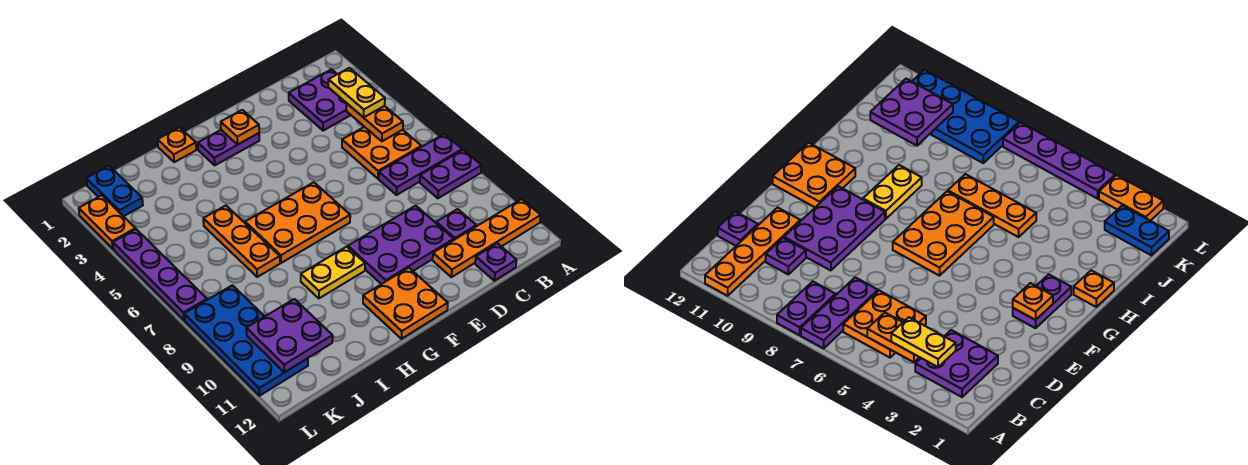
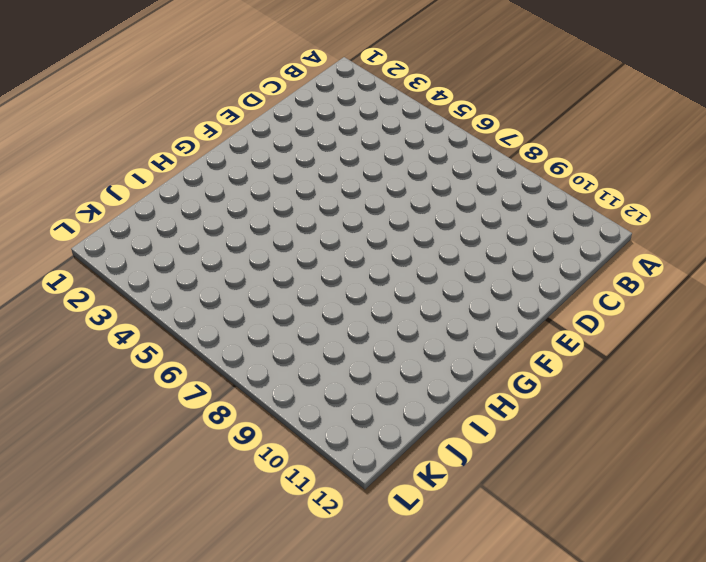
none -> purple plate A7:C7 level 1
none -> purple plate A8:B8 level 1
none -> orange plate A11:D11 level 1

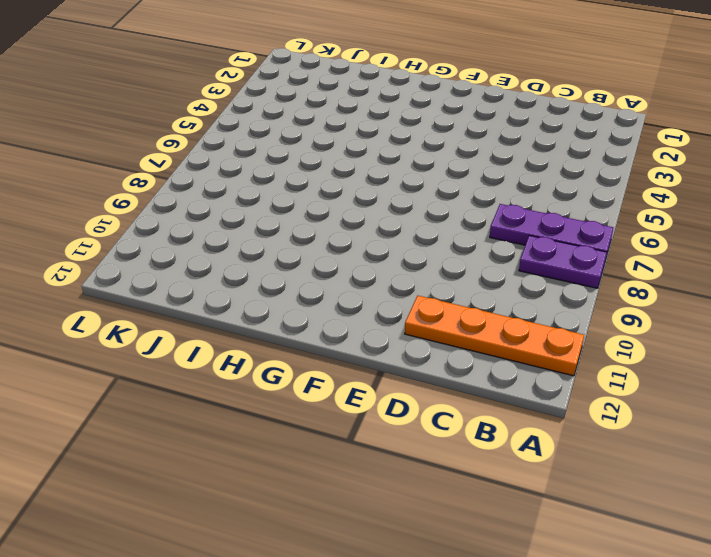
none -> purple plate B2:C3 level 1
none -> orange plate B5:C6 level 1
none -> purple plate C10 level 1

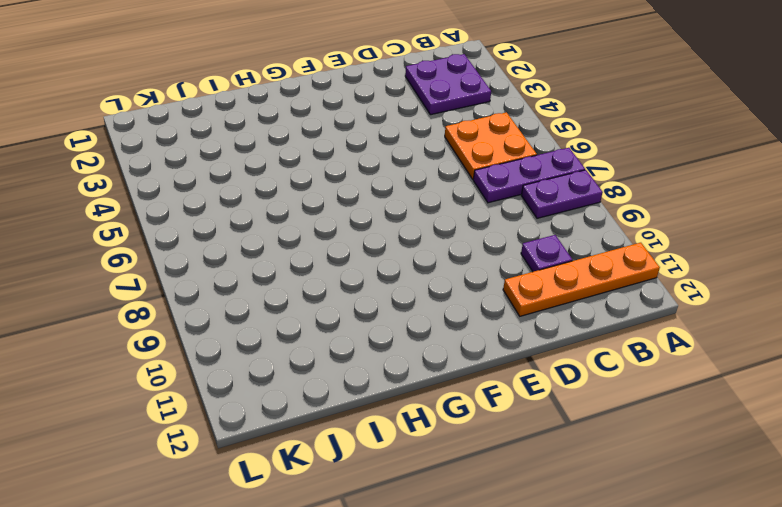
none -> purple plate C12 level 1
none -> purple plate D9:F10 level 1
none -> purple plate F2:G2 level 1

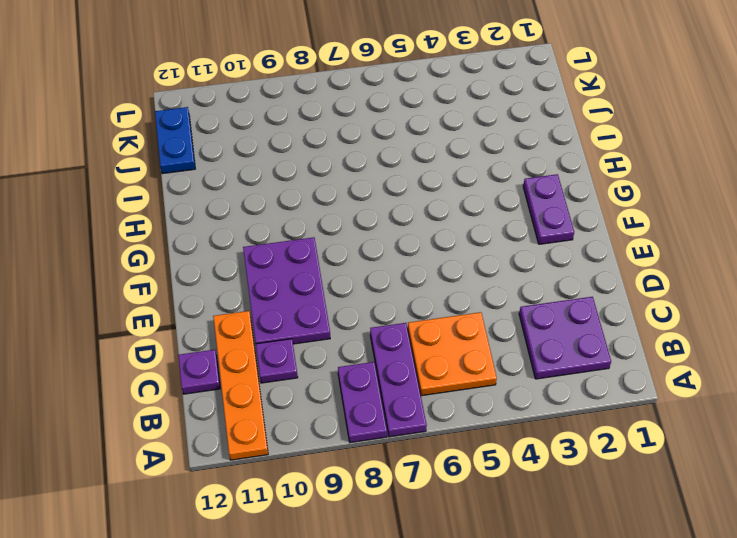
blue plate J12:K12 level 1 -> blue plate K1:K2 level 1
none -> orange plate F6:H7 level 1
none -> orange plate F11:G12 level 1
none -> yellow plate G9:H9 level 1

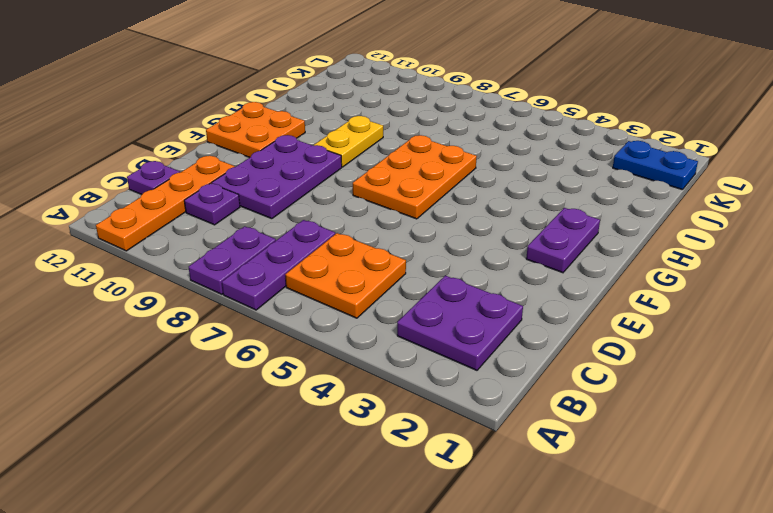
none -> orange plate H1 level 1
none -> orange plate I5:I7 level 1
none -> blue plate K8:L11 level 1

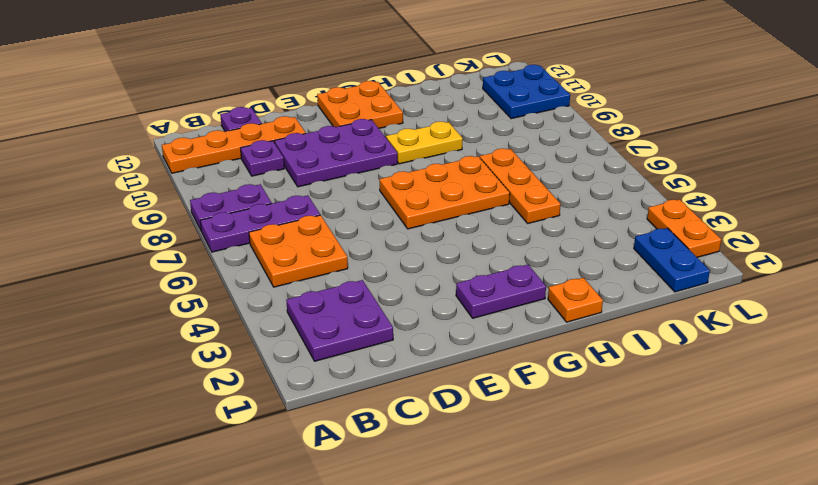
blue plate K10:L11 level 1 -> blue plate K8:L11 level 1
none -> purple plate L4:L7 level 1
none -> orange plate B4:B5 level 2
none -> orange plate F2 level 2

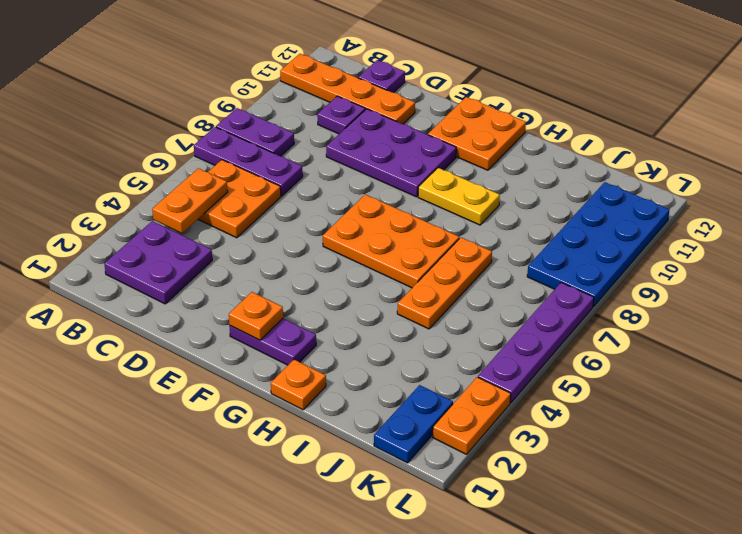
none -> purple plate J10:K11 level 2
none -> yellow plate B3:B4 level 3

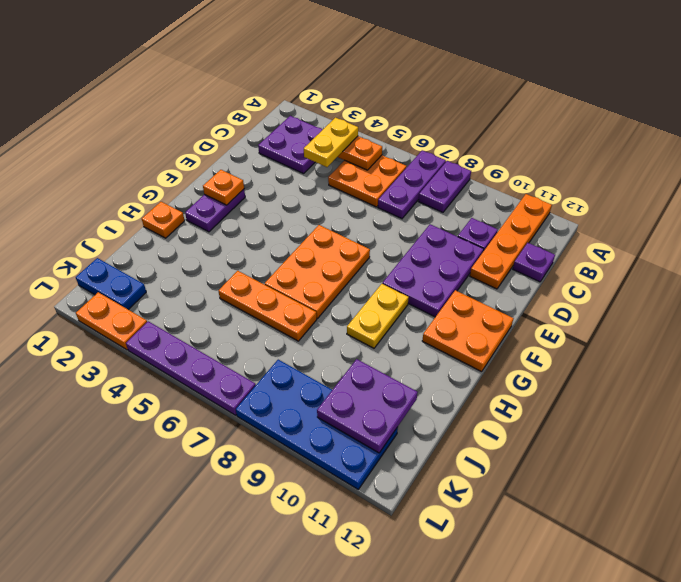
yellow plate B4:C4 level 3 -> yellow plate B3:B4 level 3

